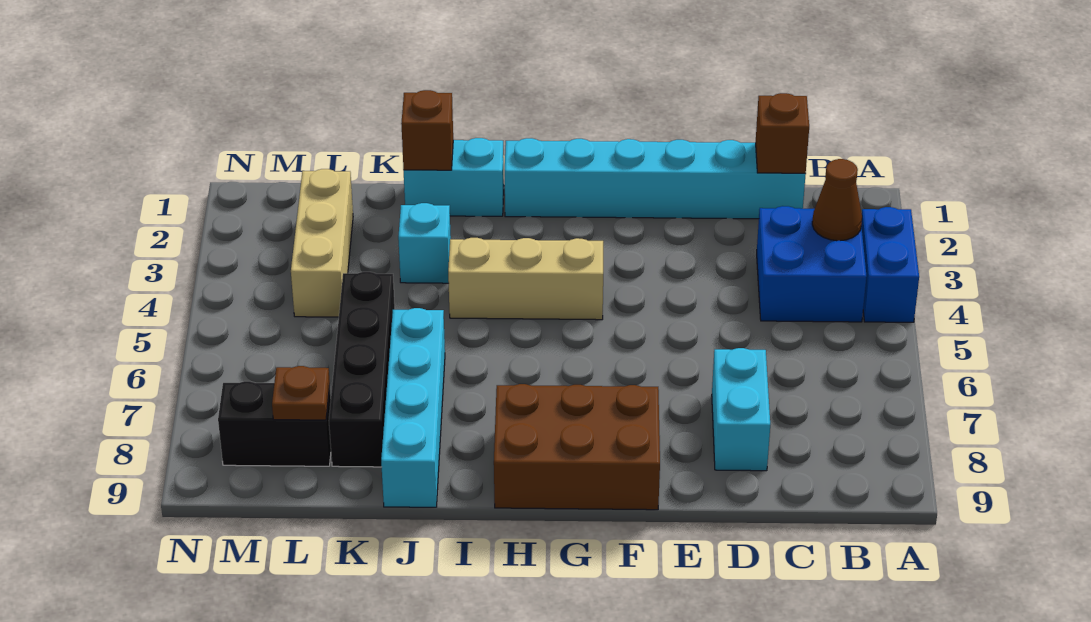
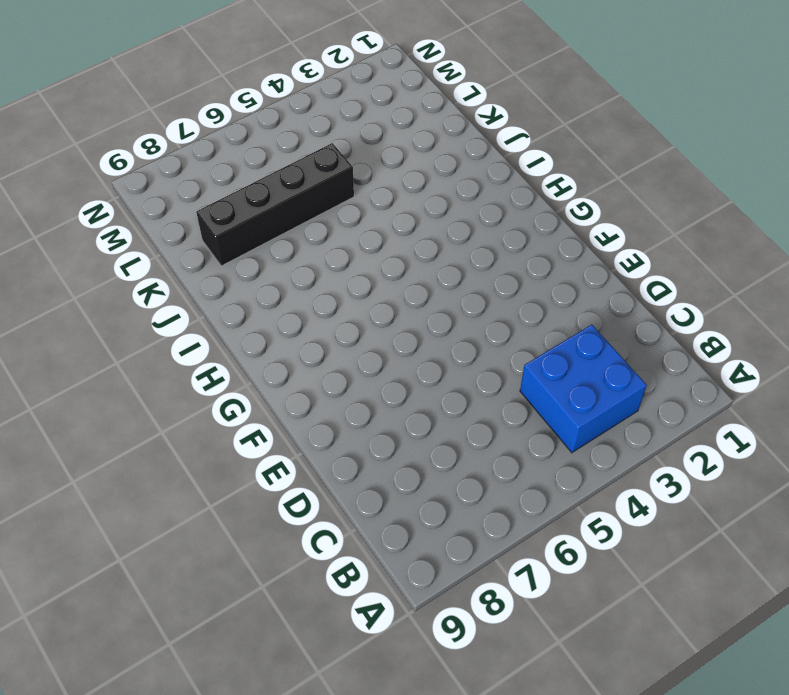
none -> blue brick A3:A4 level 1
none -> cyan brick C1:H1 level 1
none -> cyan brick D7:D8 level 1

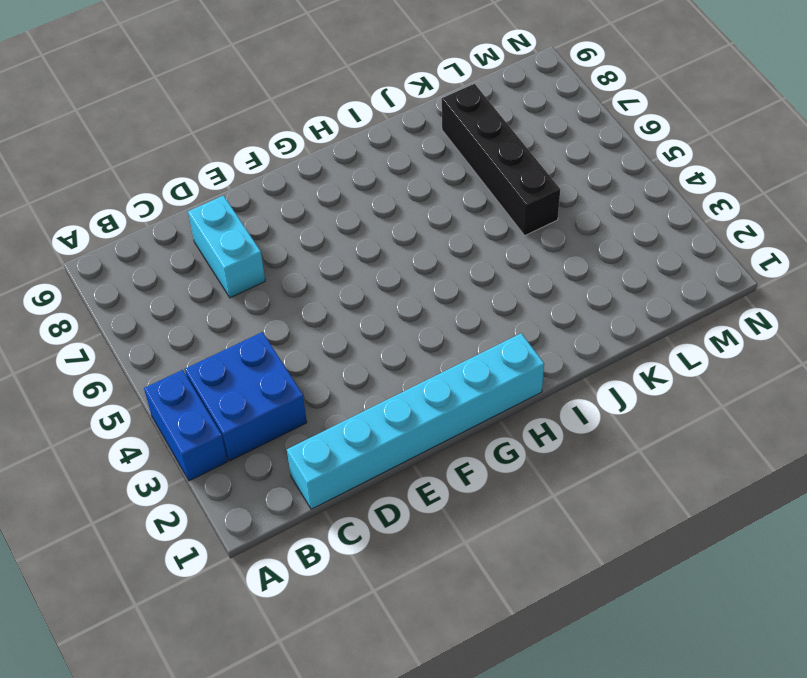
none -> brown brick F8:H9 level 1
none -> tan brick G4:I4 level 1
none -> cyan brick I1:J1 level 1

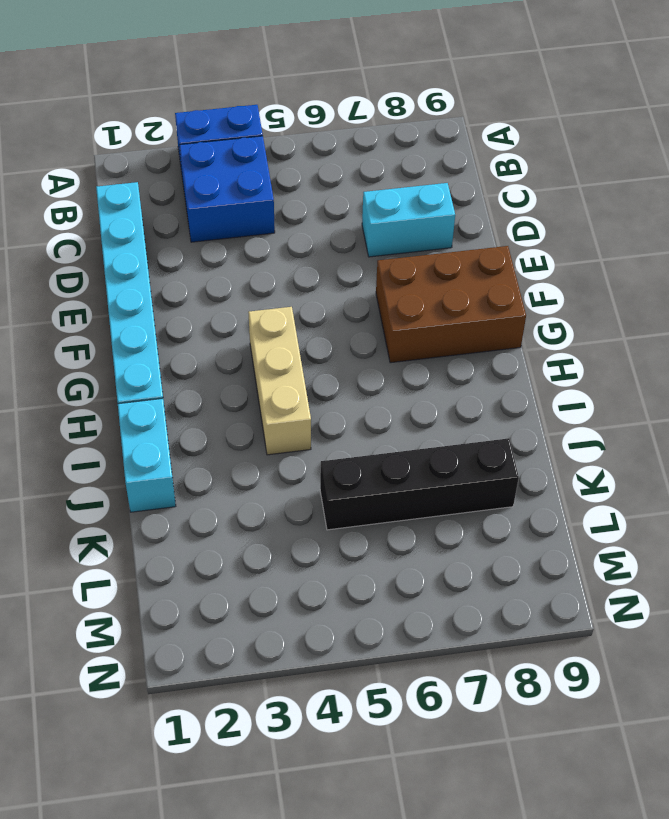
brown brick F7:G9 level 1 -> brown brick F8:H9 level 1
none -> cyan brick J3 level 1
none -> cyan brick J6:J9 level 1
none -> tan brick L2:L4 level 1

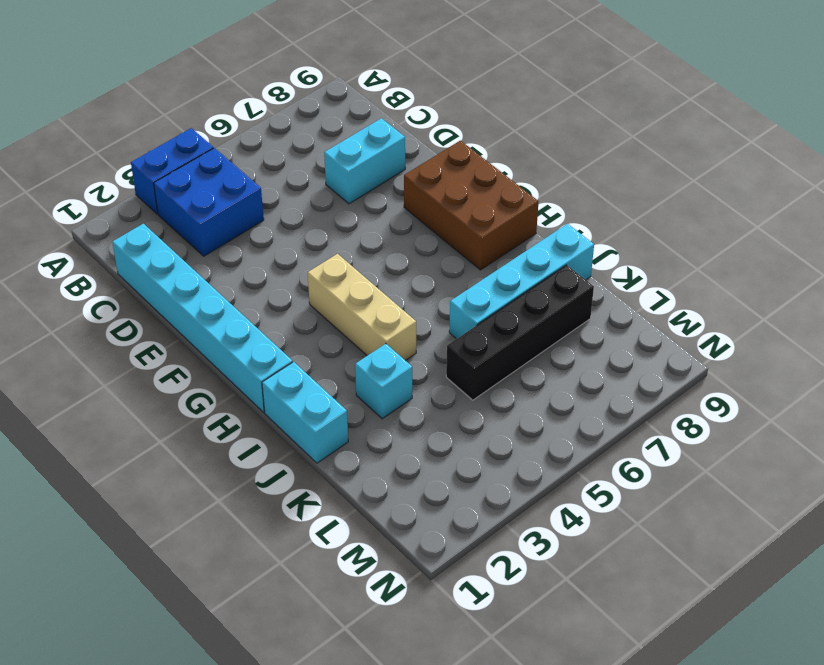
none -> tan brick L2:L4 level 1
none -> black brick L8:M8 level 1
none -> brown cone B3 level 2

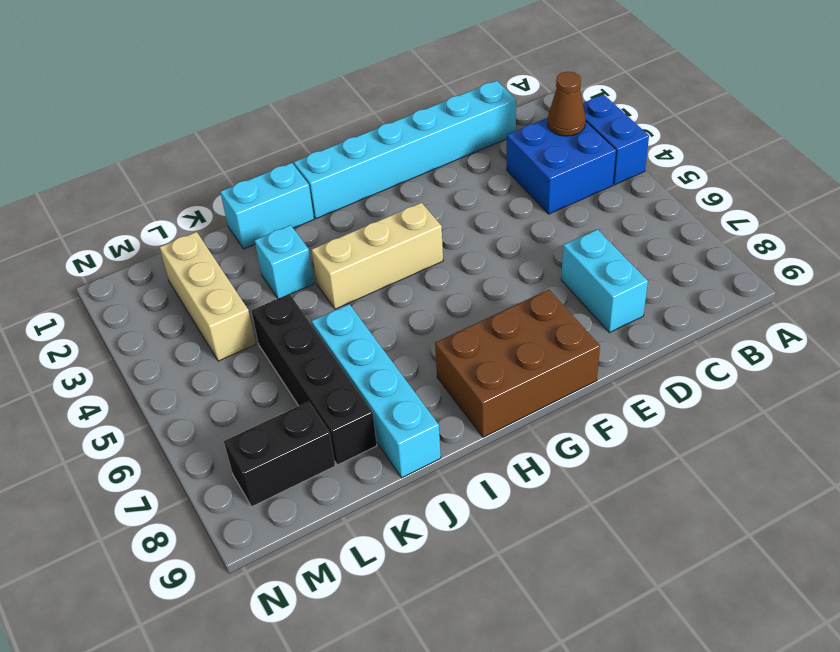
none -> brown brick C1 level 2
none -> brown brick J1 level 2
none -> brown plate L8 level 2

